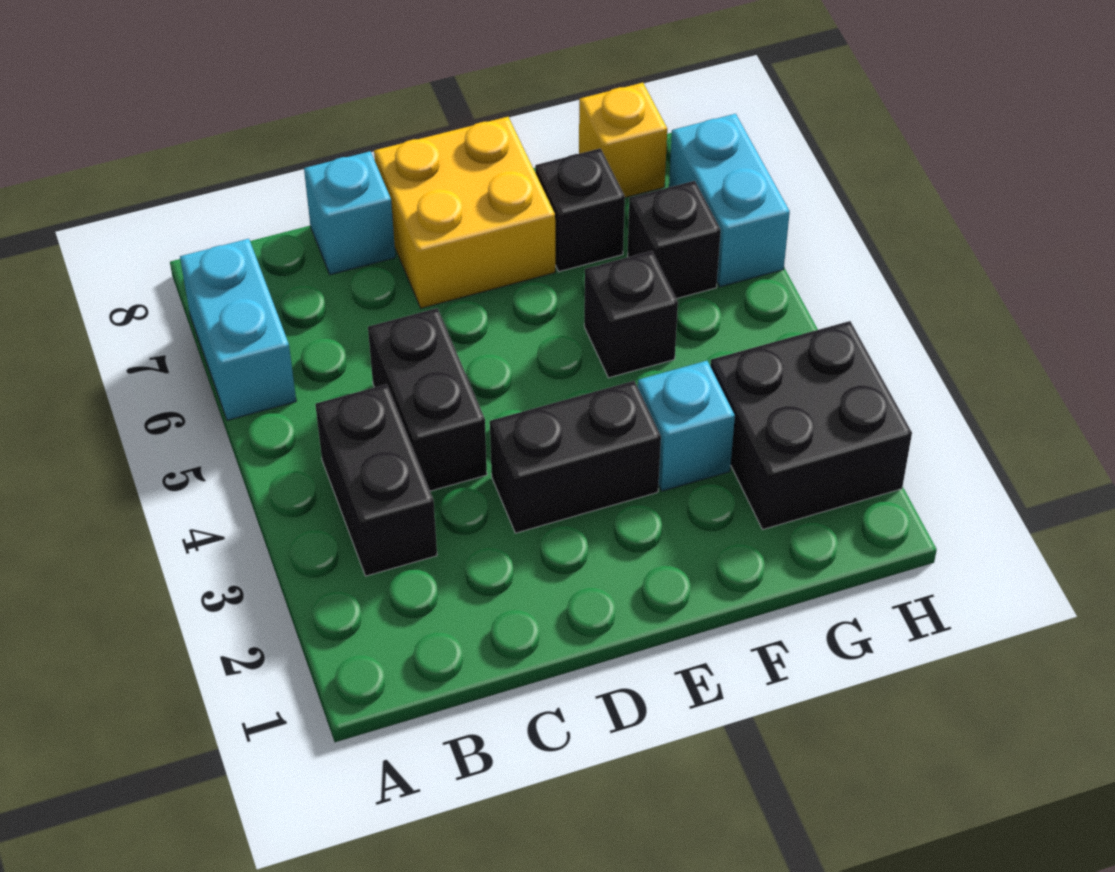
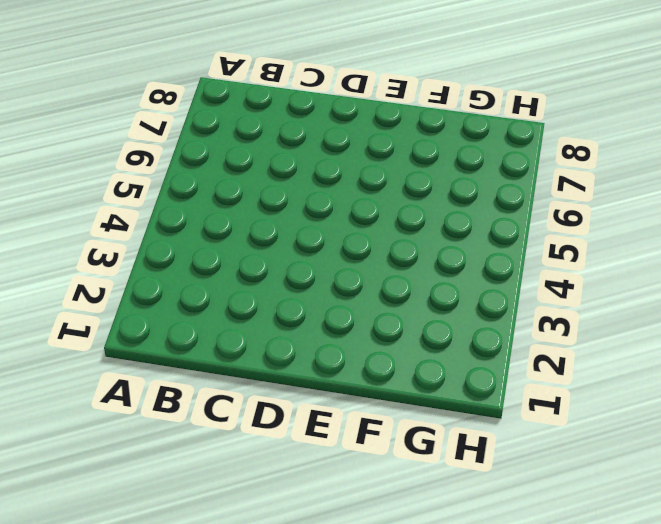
none -> cyan brick A6:A7 level 1
none -> black brick B3:B4 level 1
none -> black brick C4:C5 level 1

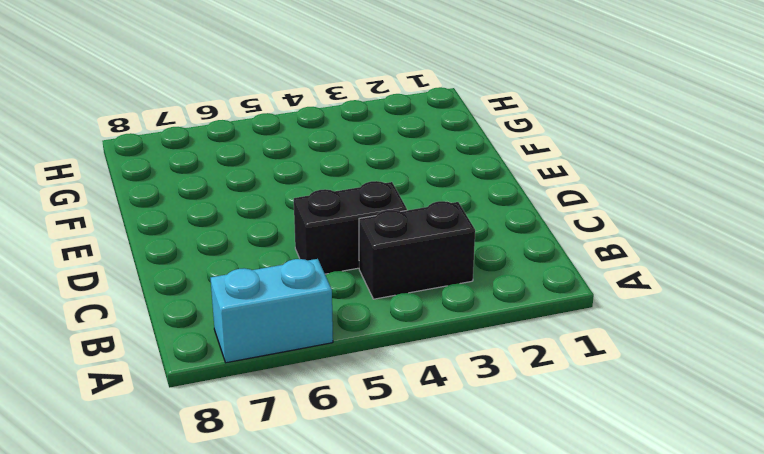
none -> cyan brick C8 level 1
none -> black brick D3:E3 level 1
none -> yellow brick D7:E8 level 1

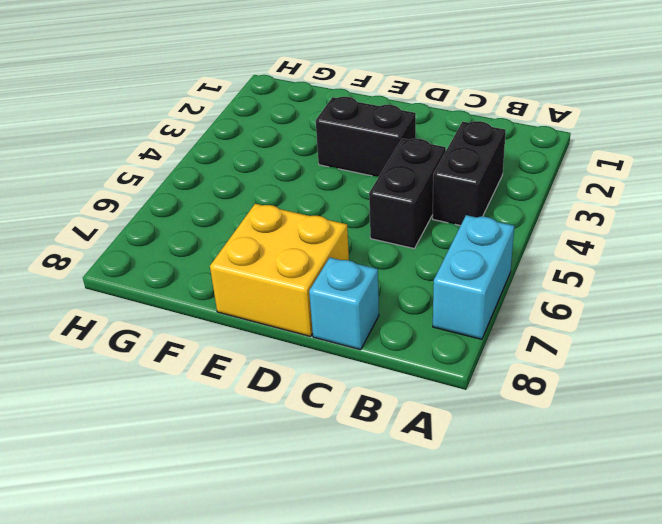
none -> cyan brick F3 level 1
none -> black brick F5 level 1
none -> black brick F7 level 1

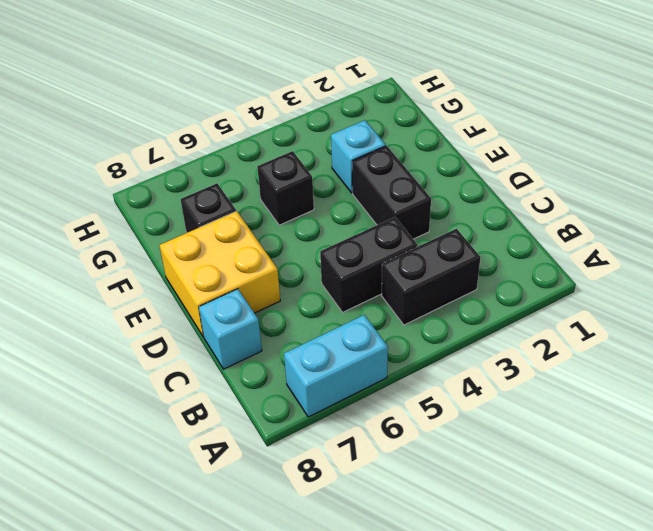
none -> black brick G2:H3 level 1
none -> black brick G6 level 1
none -> yellow brick G8 level 1

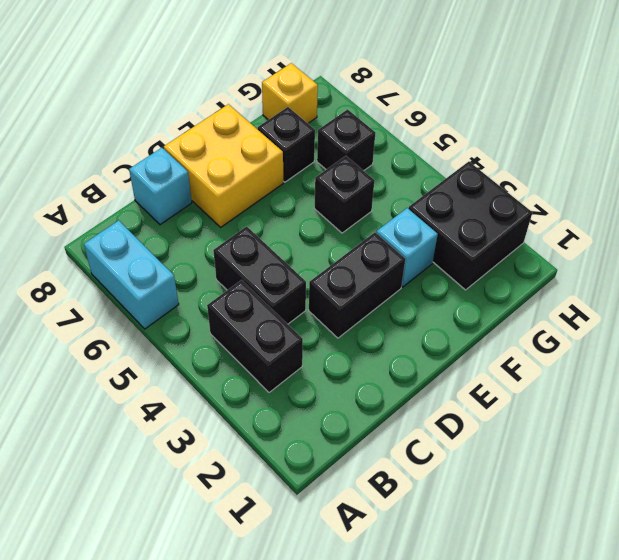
none -> cyan brick H6:H7 level 1

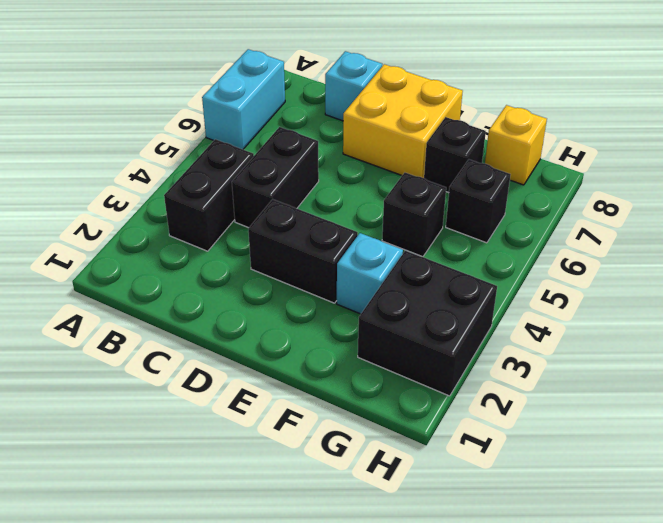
none -> cyan brick H6:H7 level 1

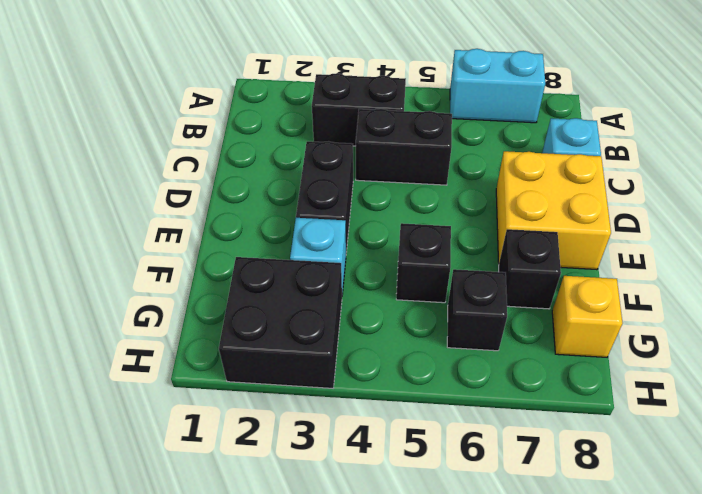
none -> cyan brick H6:H7 level 1

